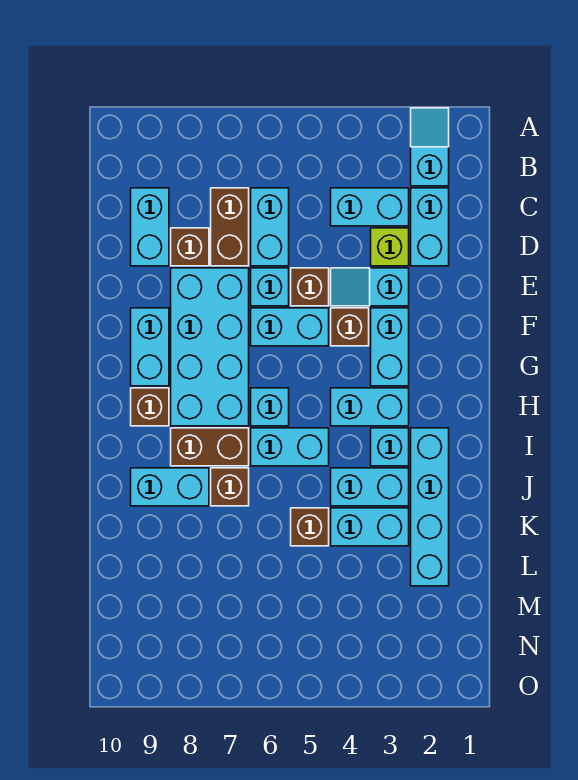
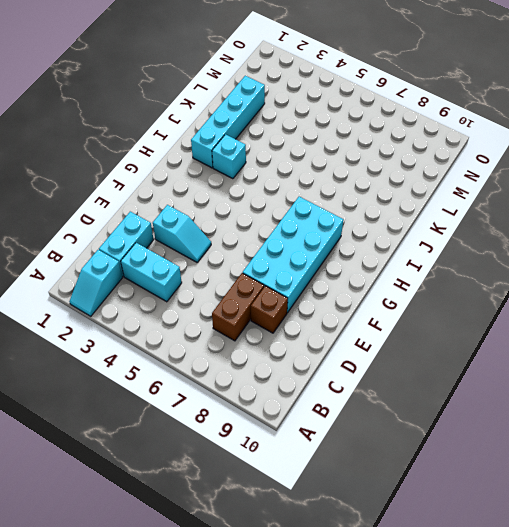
none -> cyan brick C6:D6 level 1
none -> cyan brick C9:D9 level 1
none -> lime brick D3 level 1

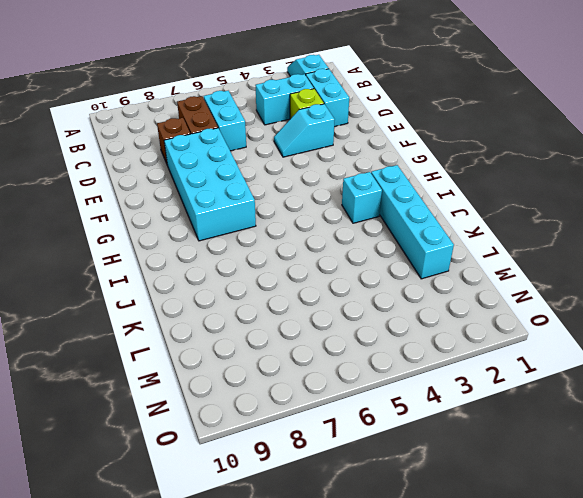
none -> cyan brick C9:D9 level 1
none -> brown brick E5 level 1
none -> cyan brick E6 level 1

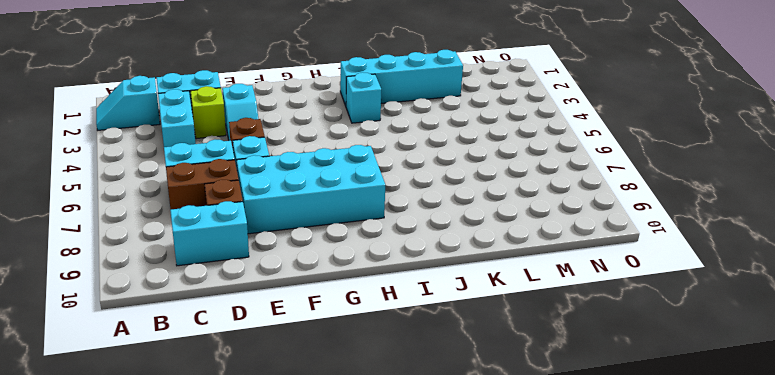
none -> cyan brick F3:G3 level 1
none -> brown brick F4 level 1
none -> cyan brick F5:F6 level 1

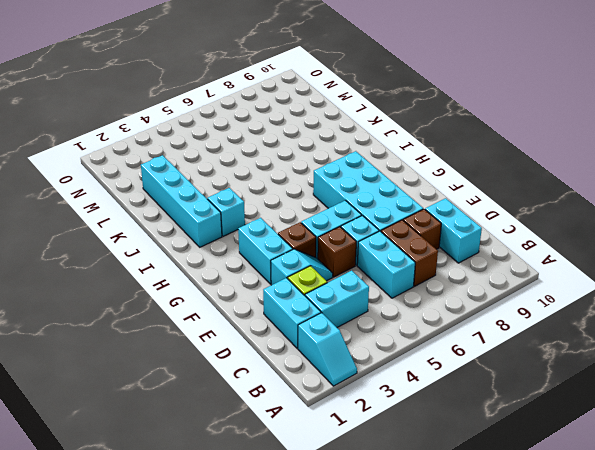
none -> cyan brick F9:G9 level 1
none -> cyan brick H3:H4 level 1
none -> cyan brick H6 level 1

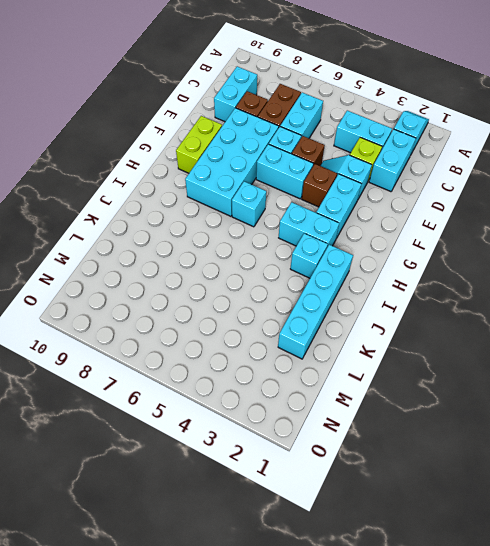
lime brick F9:G9 level 1 -> cyan brick F9:G9 level 1
none -> brown brick H9 level 1
none -> cyan brick I5:I6 level 1
none -> brown brick I7:I8 level 1

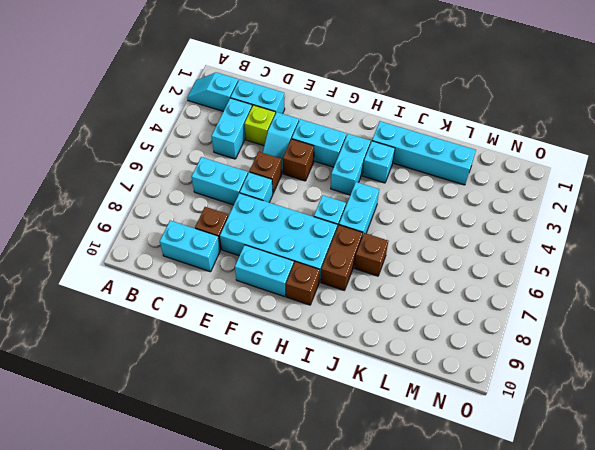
none -> brown brick C7:D7 level 1
none -> cyan brick F5:F6 level 1
none -> cyan brick J3:J4 level 1

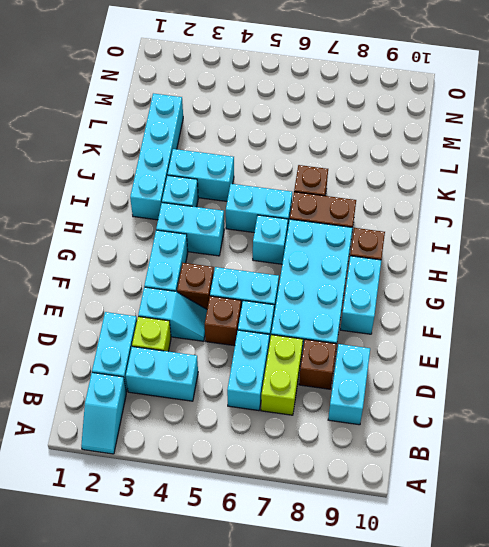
lime brick C7:D7 level 1 -> brown brick C7:D7 level 1
none -> cyan brick J8:J9 level 1
none -> cyan brick K3:K4 level 1
none -> brown brick K5 level 1

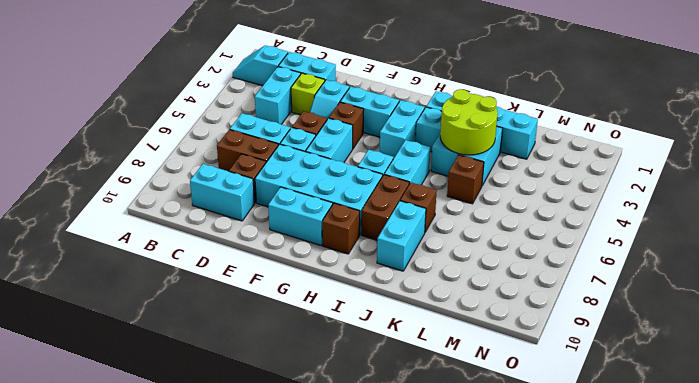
lime round brick J3:K4 level 2 -> none

